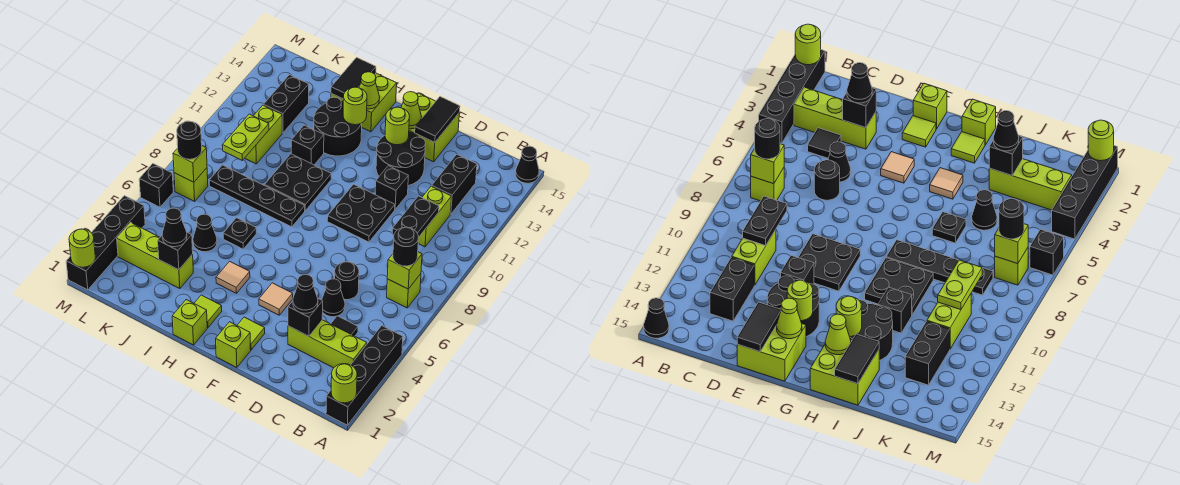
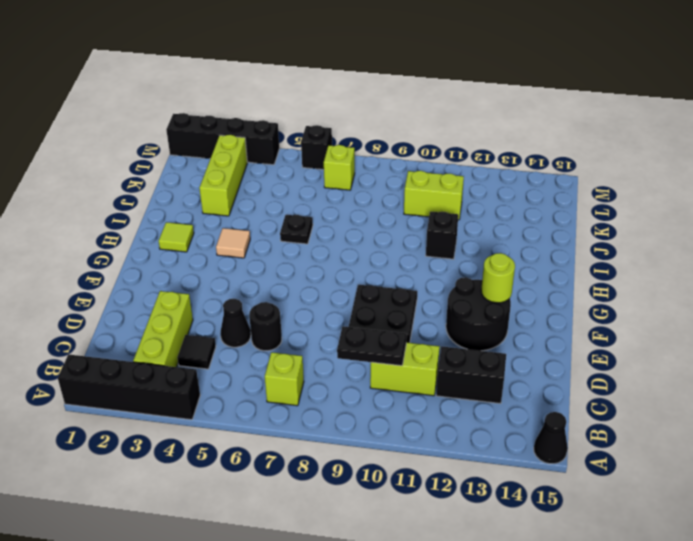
none -> black brick E11 level 1
none -> lime brick E14:F15 level 1
none -> lime brick F1 level 1
none -> lime tile F2 level 1

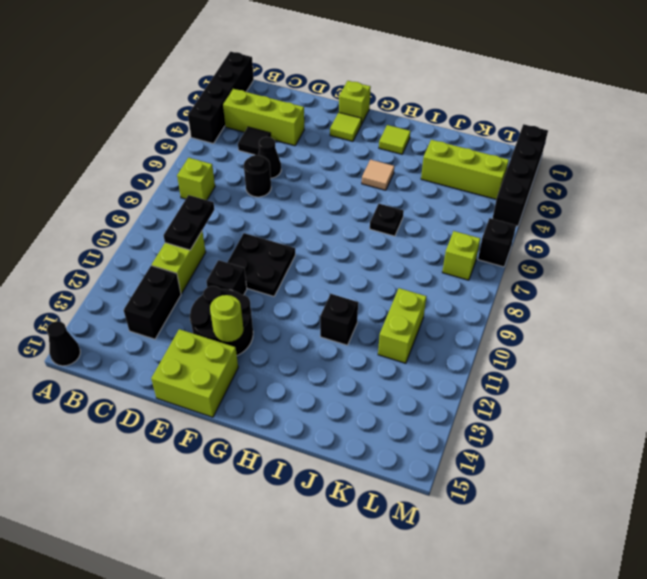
none -> tan tile F4 level 1
none -> lime brick H1 level 1
none -> black plate H8:K8 level 1
none -> black plate H9:I10 level 1

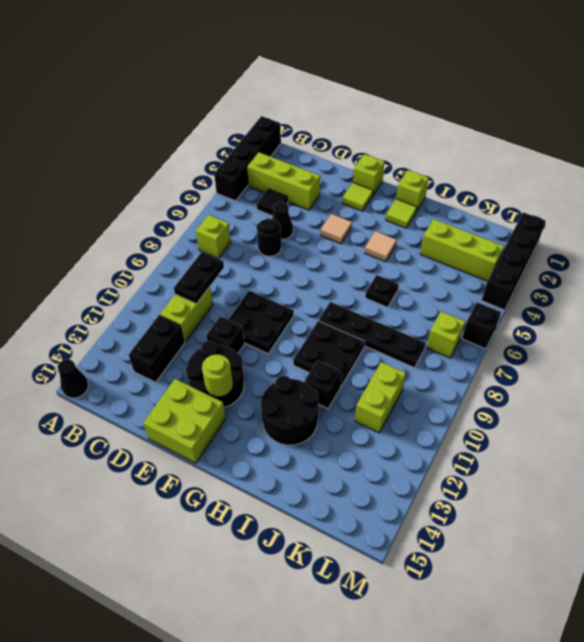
none -> lime brick H14:I15 level 1
none -> black cone J5 level 1
none -> black brick K12:K13 level 1
none -> lime round brick A1 level 2

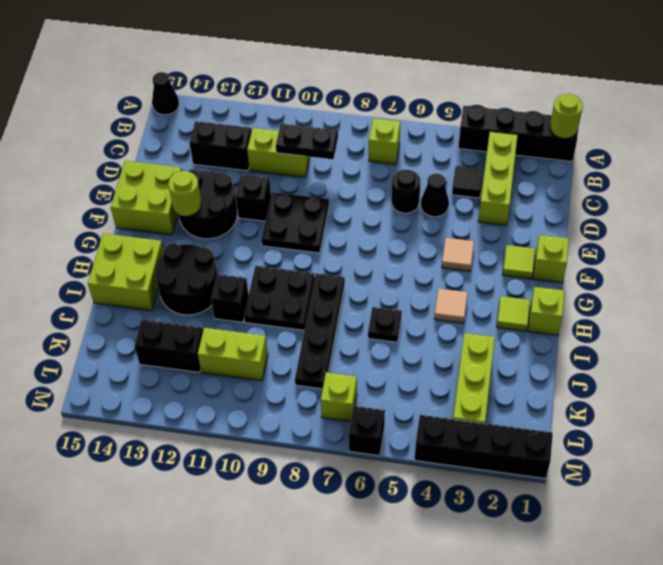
none -> black cone J5 level 1
none -> lime brick B7 level 2
none -> black brick D3 level 2
none -> black tile E14:E15 level 2

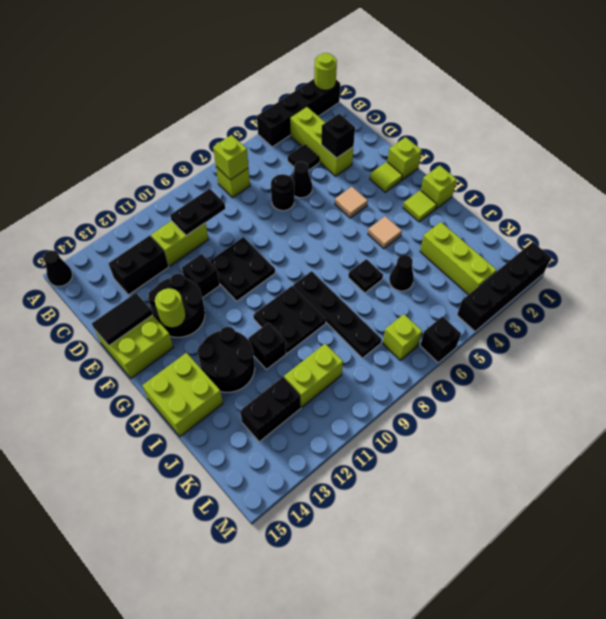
none -> lime cone F14 level 2
none -> lime round brick H13 level 2
none -> lime cone H14 level 2
none -> black tile I14:I15 level 2

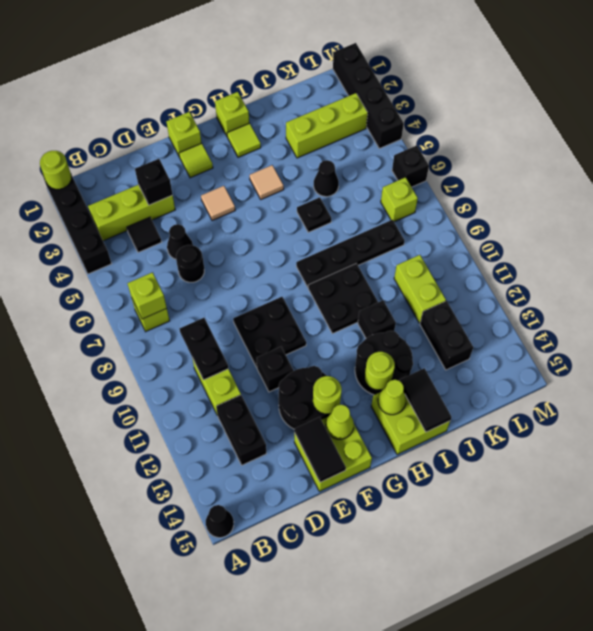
none -> black brick J3 level 2
none -> lime plate K9:K10 level 2
none -> lime brick L7 level 2
none -> lime round brick M1 level 2

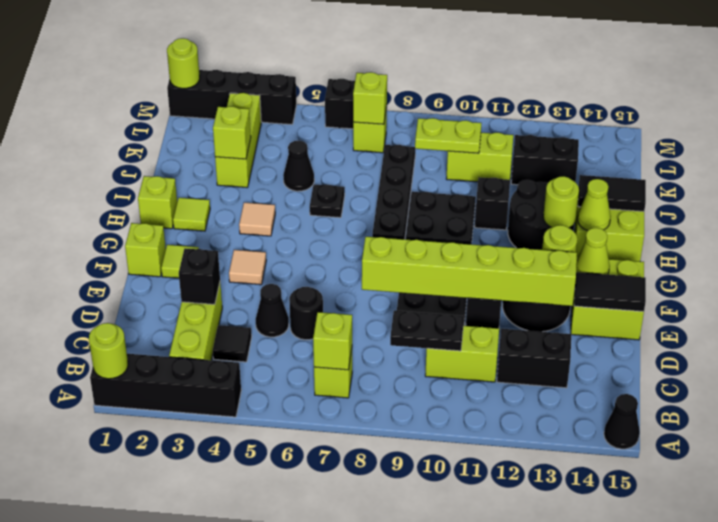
lime brick E8:E13 level 2 -> none
lime brick J3 level 2 -> black brick J3 level 2
none -> black round brick B7 level 3
none -> black cone D3 level 3
none -> black cone J3 level 3
none -> black round brick L7 level 3

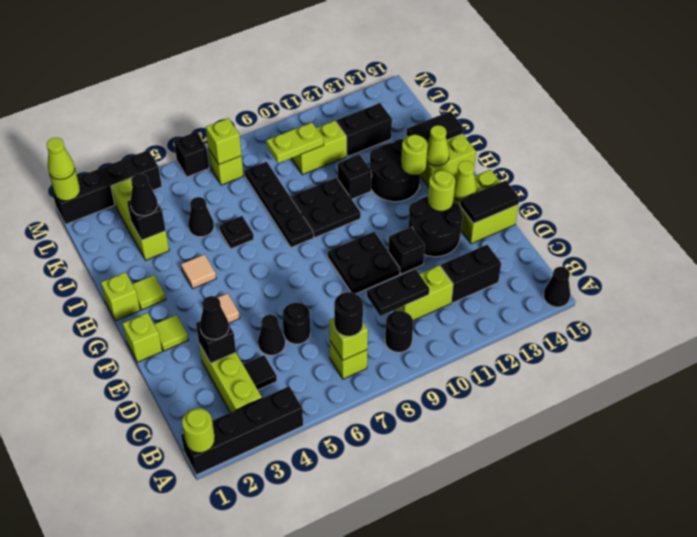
black round brick B9 level 1 -> black round brick L7 level 3
lime cone M1 level 3 -> none

